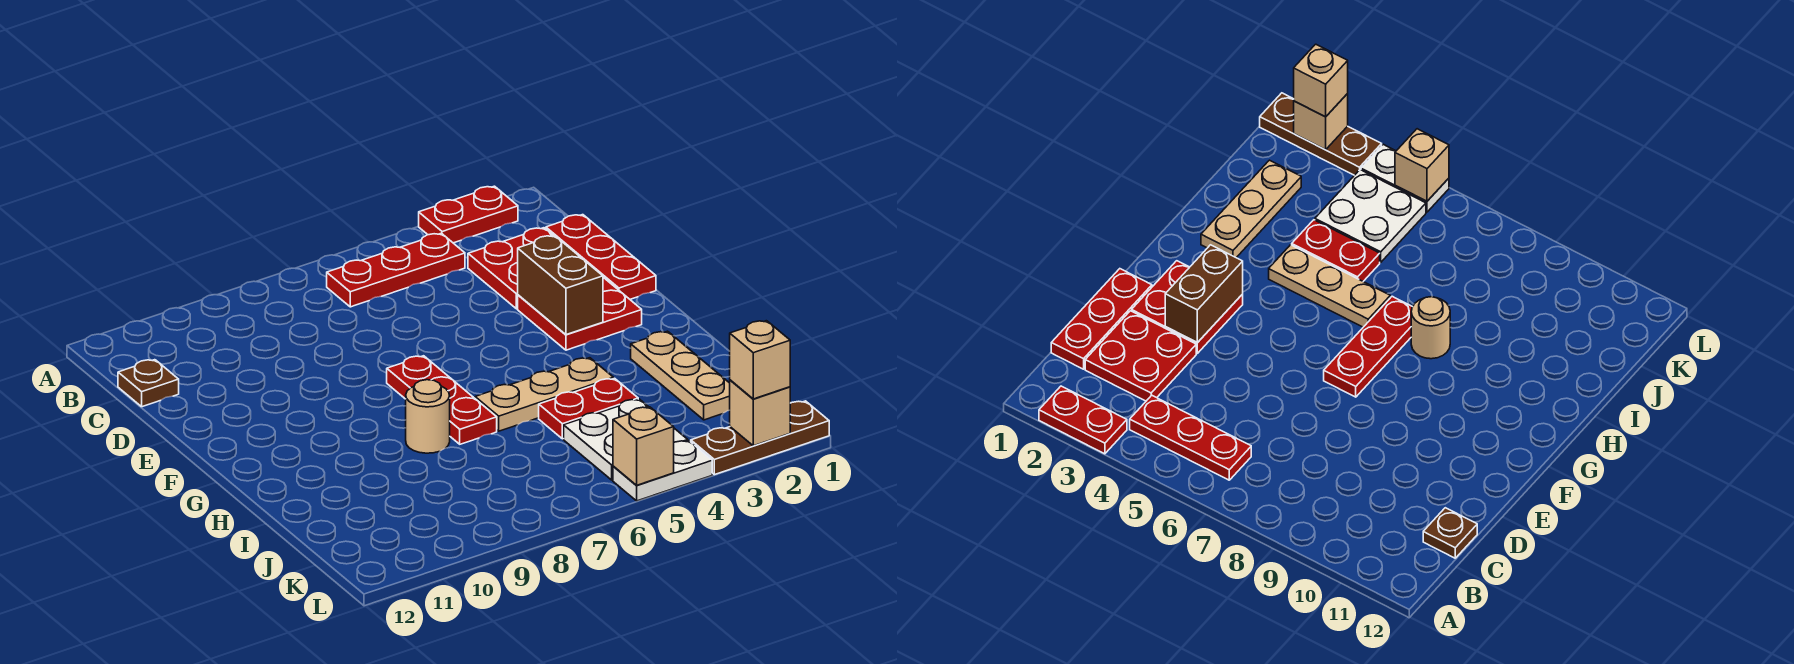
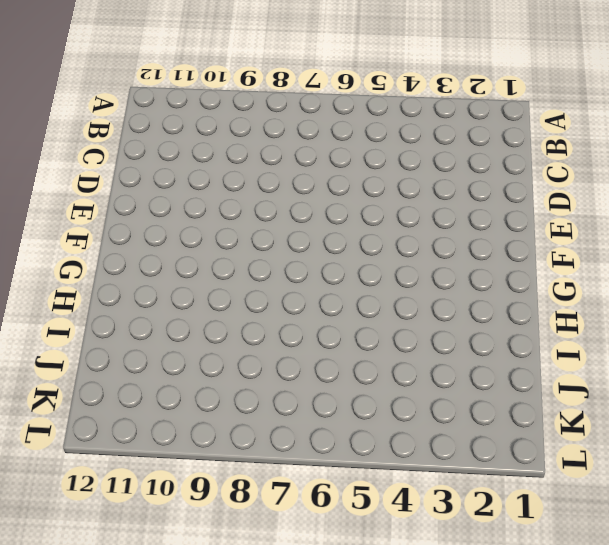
none -> red plate A2:A3 level 1
none -> red plate B4:B6 level 1
none -> red plate C1:E1 level 1

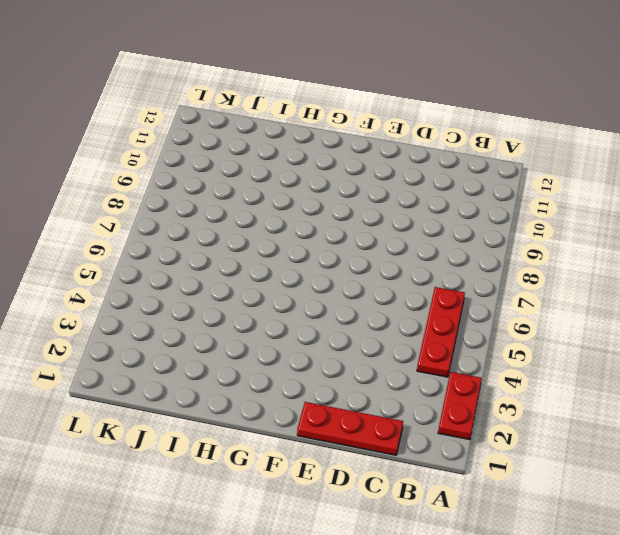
none -> red plate C2:D3 level 1
none -> brown plate C12 level 1
none -> red plate E2:F3 level 1

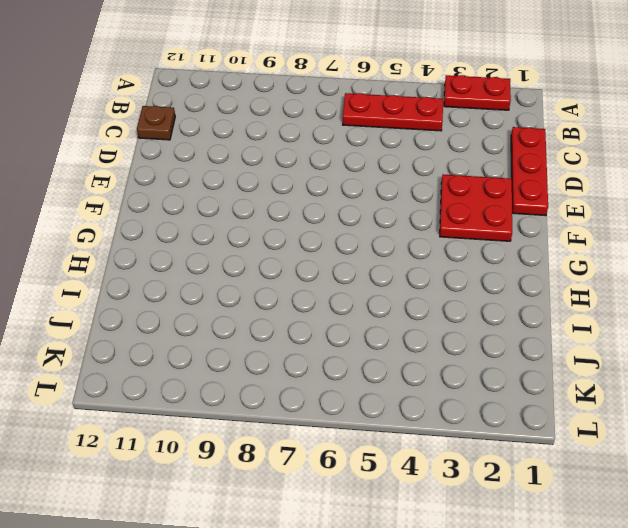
none -> red plate C2:D3 level 1
none -> red plate F7:H7 level 1
none -> tan plate H2:J2 level 1

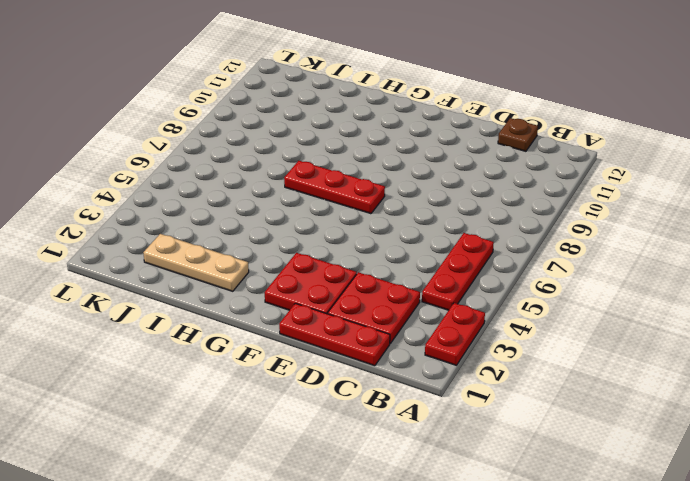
none -> tan plate H4:H6 level 1
none -> tan round brick H8 level 1
none -> red plate I4:I5 level 1

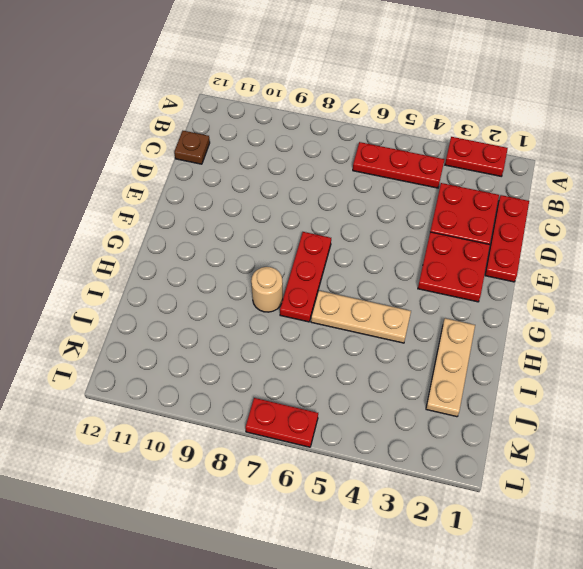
red plate L6:L7 level 1 -> red plate I4:I5 level 1
none -> white plate J4:K5 level 1
none -> brown plate L1:L3 level 1
none -> white plate L4:L5 level 1

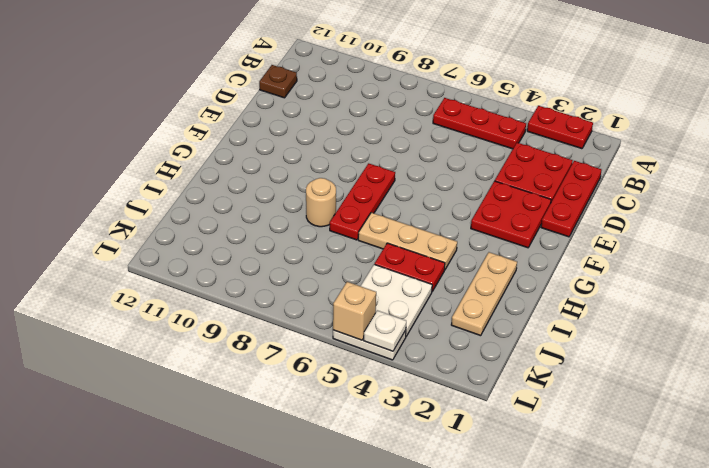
white plate L4 level 2 -> none
none -> brown plate L1:L3 level 1
none -> brown brick E3:F3 level 2
none -> tan brick L2 level 2

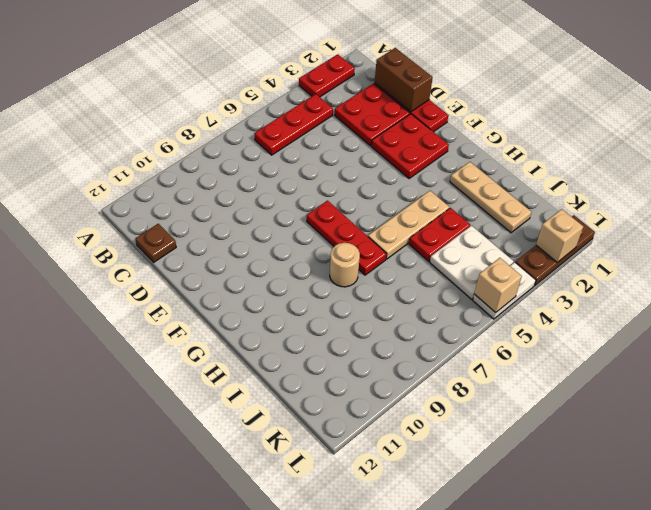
brown brick C1:D1 level 2 -> brown brick E3:F3 level 2
none -> tan brick L2 level 3

